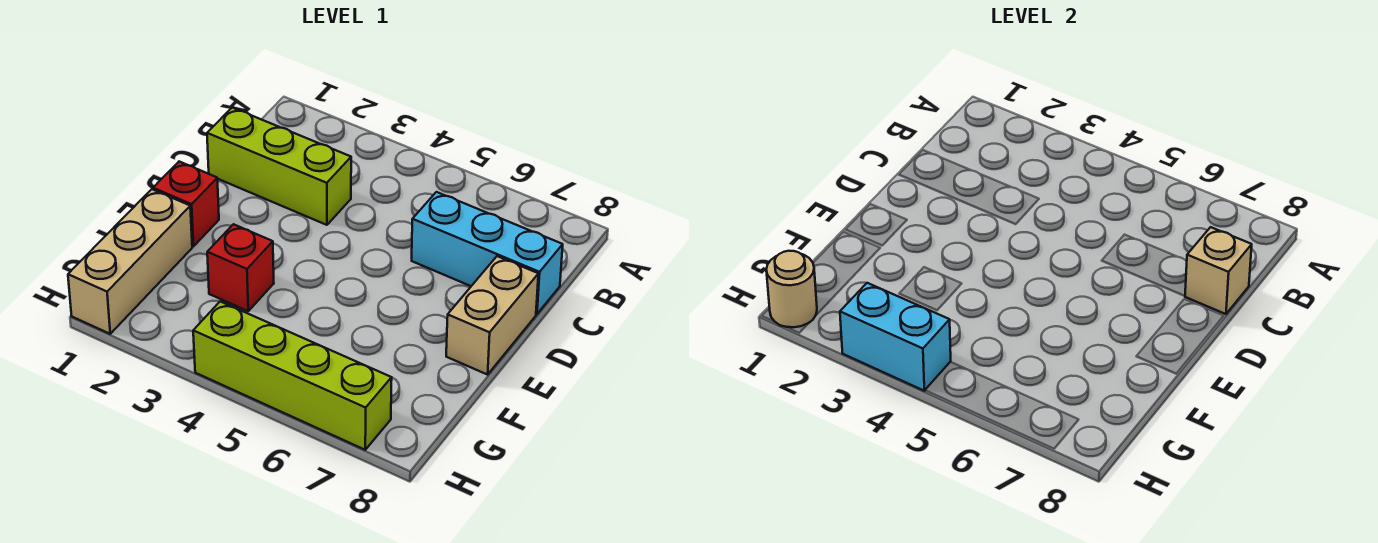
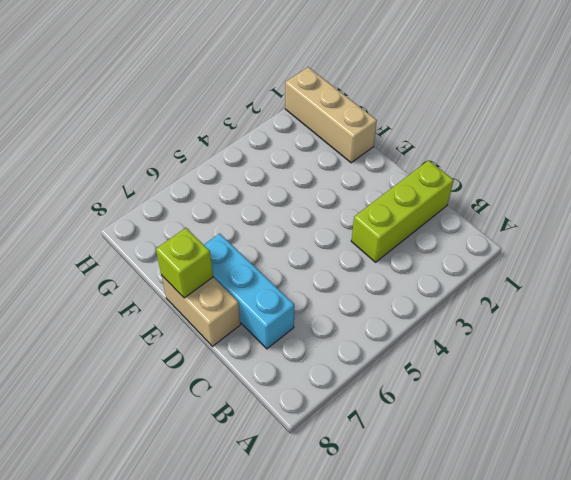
cyan brick C7:E7 level 1 -> cyan brick C6:C8 level 1
lime brick E8 level 2 -> none
none -> red brick E1 level 1
none -> red brick F3 level 1

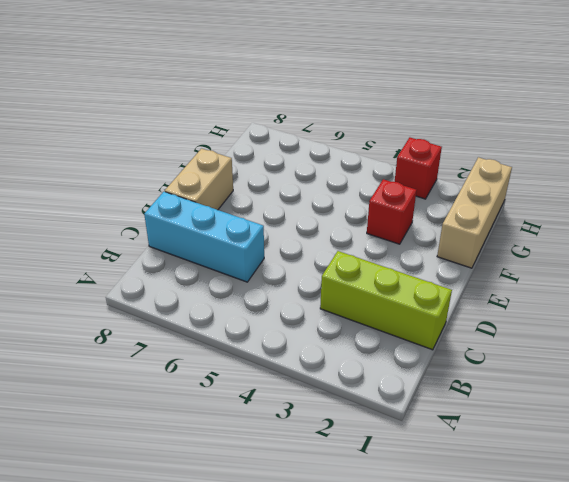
red brick H3 level 1 -> red brick E1 level 1
none -> lime brick H4:H7 level 1
none -> tan brick C8 level 2

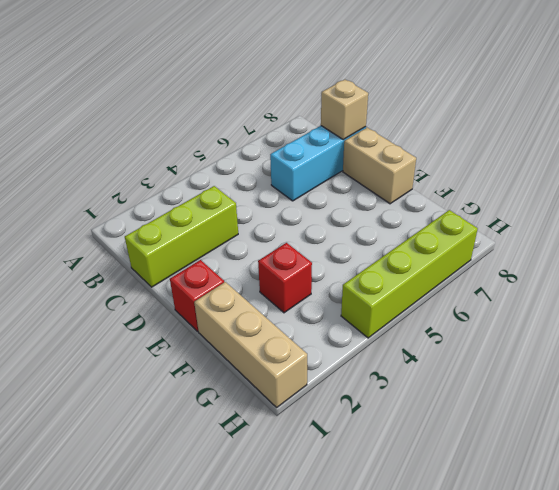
none -> tan round brick H1 level 2
none -> cyan brick H3:H4 level 2

